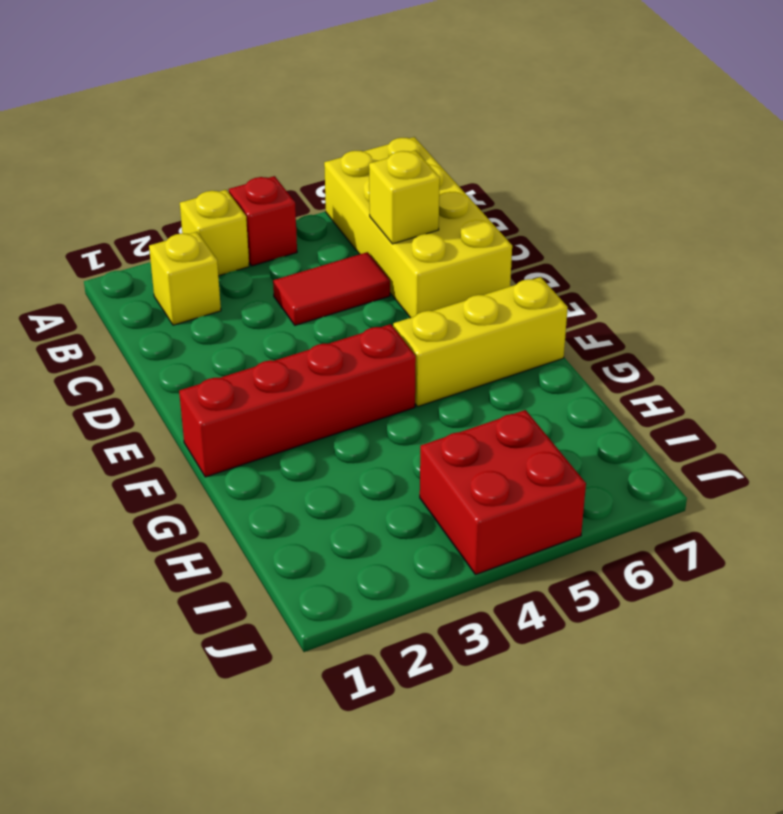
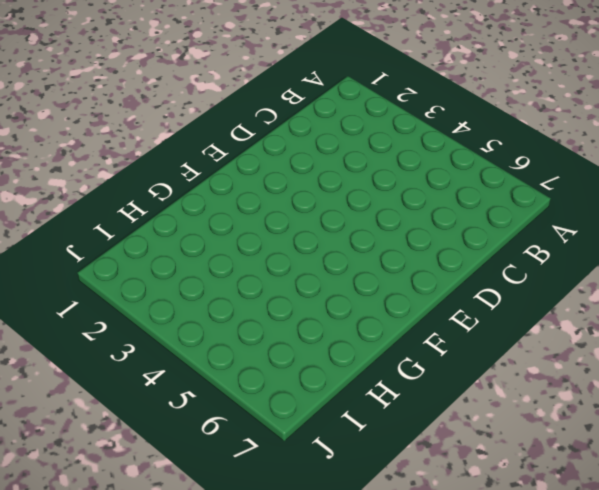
none -> yellow brick A3 level 1
none -> red brick A4 level 1

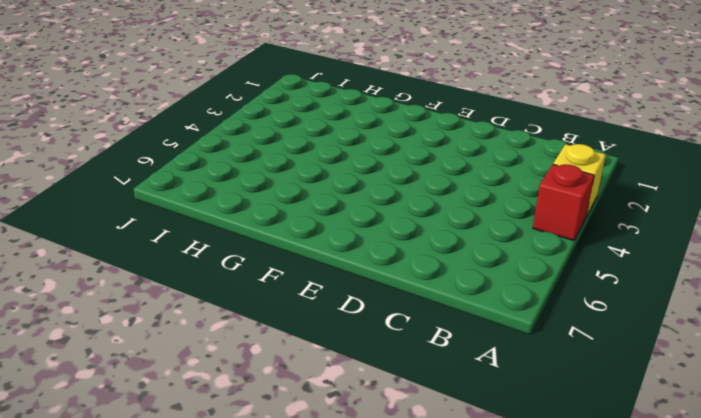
none -> yellow brick A6:D7 level 1
none -> yellow brick B2 level 1

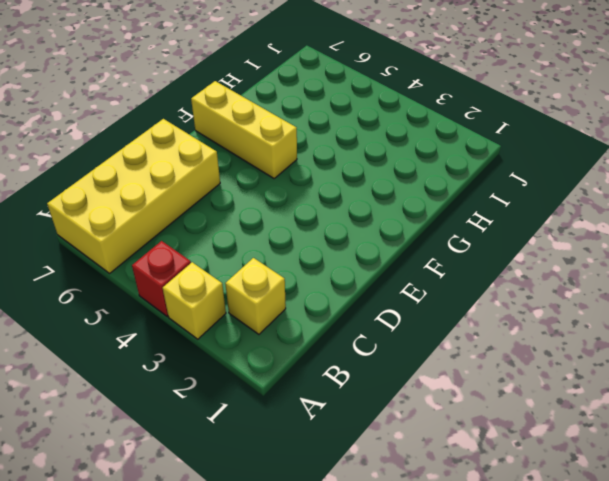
none -> red tile C4:C5 level 1
none -> red brick F1:F4 level 1

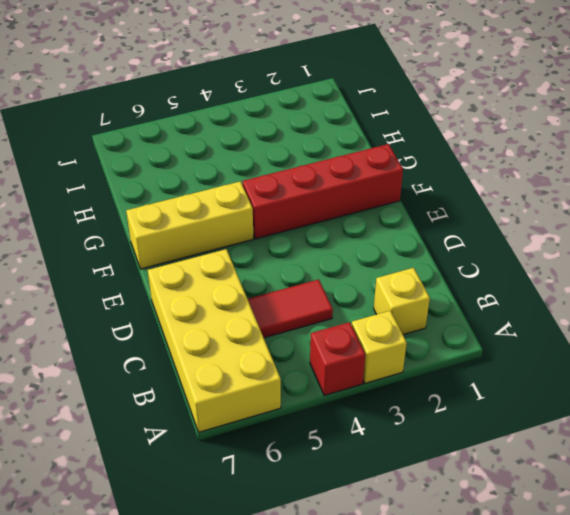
none -> red brick I4:J5 level 1
none -> yellow brick C6 level 2

